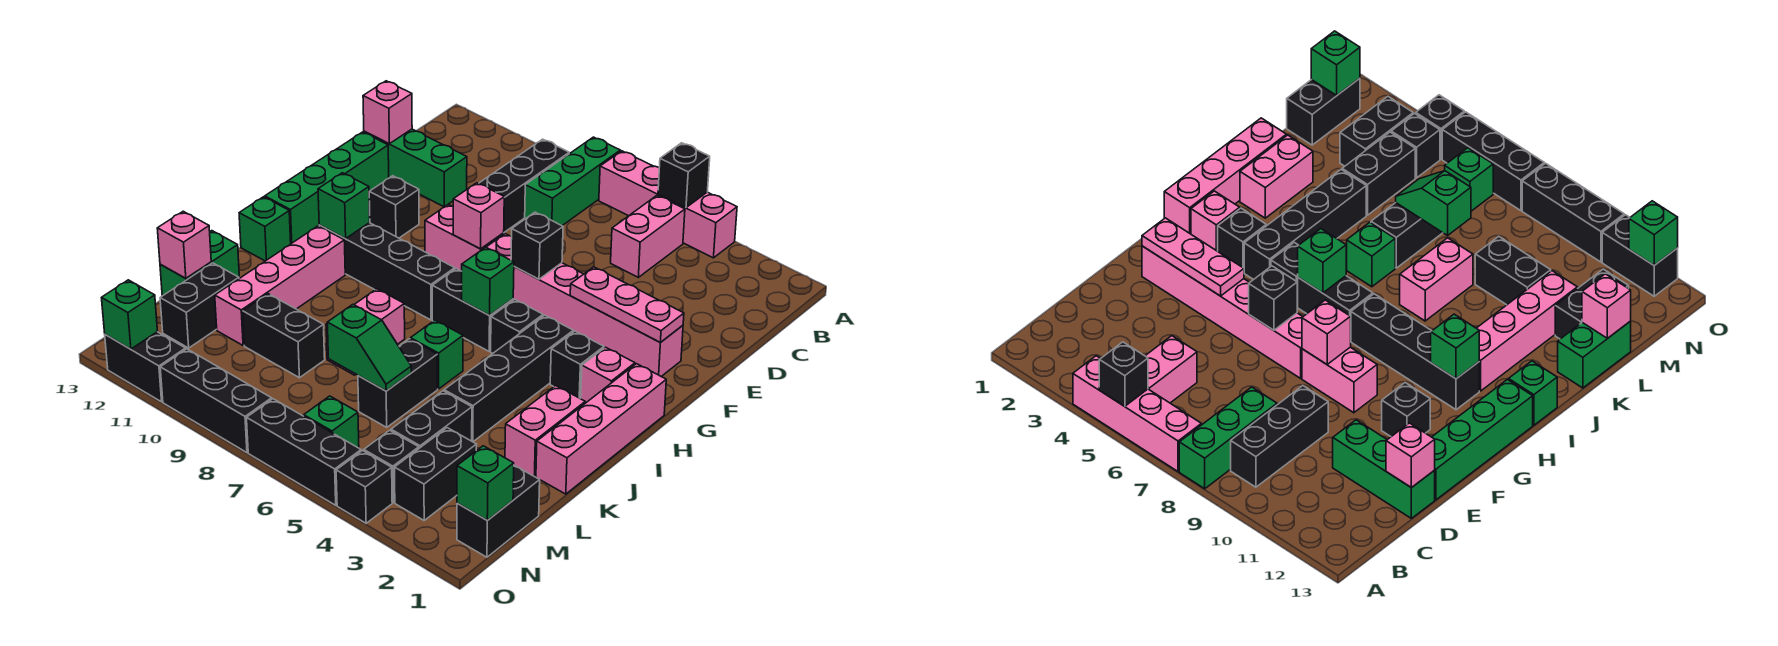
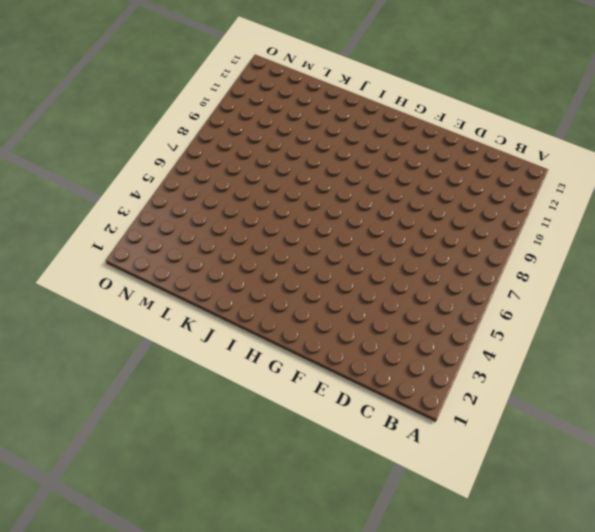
none -> pink brick A4:A7 level 1
none -> green brick A8:C8 level 1
none -> pink brick B5:C5 level 1
none -> black brick B9:D9 level 1

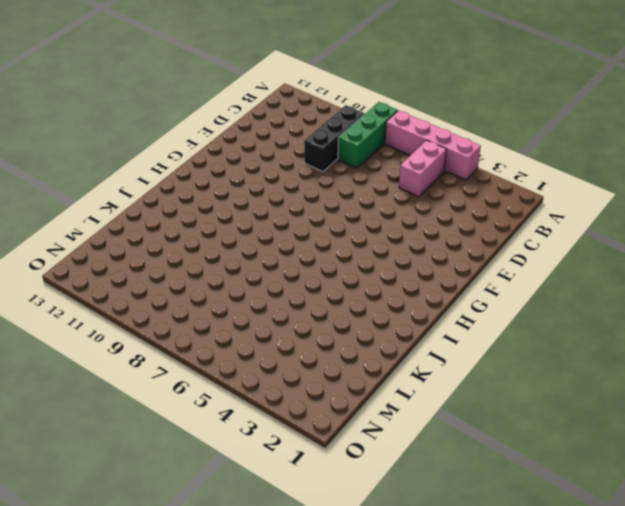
none -> green brick D11:D13 level 1
none -> green brick E13:H13 level 1
none -> pink brick F2:F7 level 1
none -> pink brick F8:F9 level 1

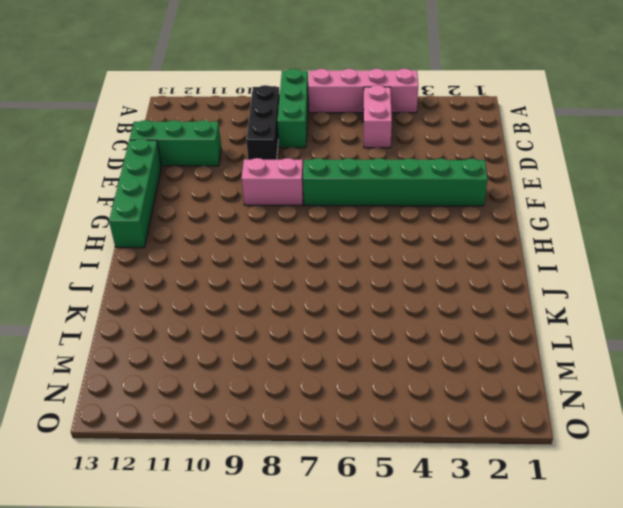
green brick F2:F7 level 1 -> pink brick F2:F7 level 1
none -> black brick F11 level 1
none -> pink brick H1:K1 level 1
none -> pink brick H2 level 1
none -> black brick H3 level 1

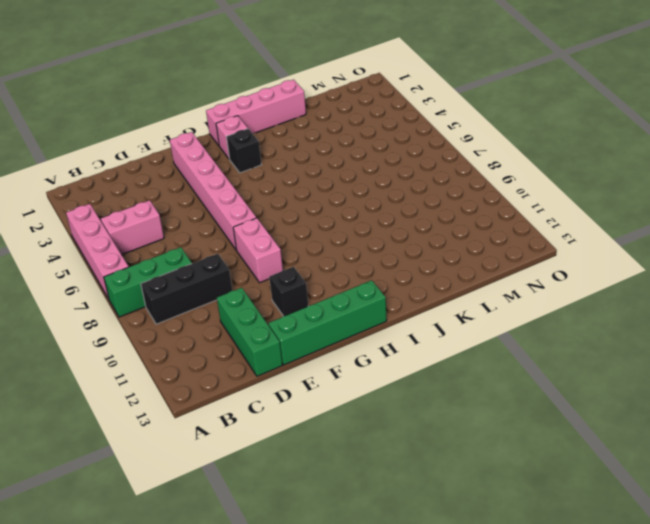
none -> black brick H4:K4 level 1
none -> black brick H5 level 1
none -> black brick H6:H7 level 1
none -> black brick H8:H11 level 1

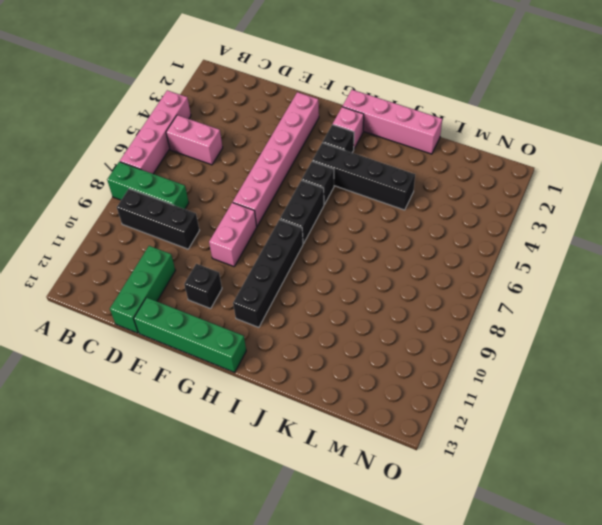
none -> pink brick I11:L11 level 1
none -> green brick I13 level 1
none -> pink brick J2:K2 level 1
none -> green brick J6 level 1

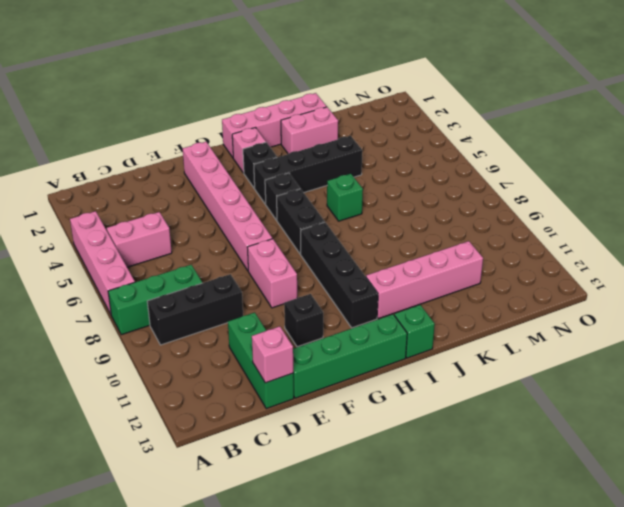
none -> pink brick J8:K8 level 1
none -> black brick K6:L6 level 1
none -> green brick K13:L13 level 1
none -> black brick L4:M4 level 1

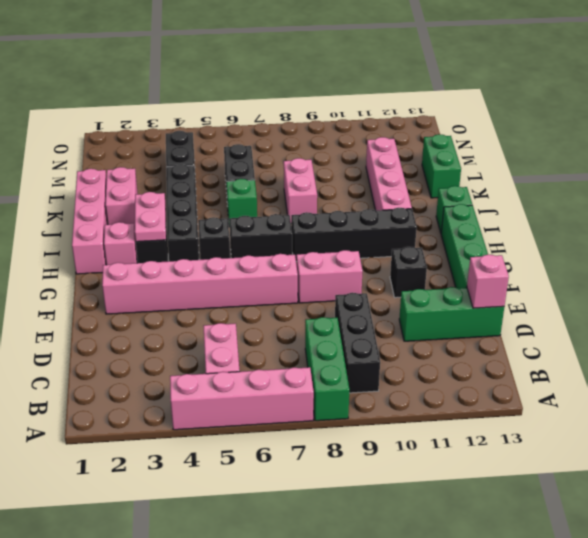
pink plate H3:I3 level 2 -> none
none -> black brick L9:L10 level 1
none -> black brick L12:M12 level 1
none -> black brick M1:N1 level 1
none -> black brick M3:N3 level 1

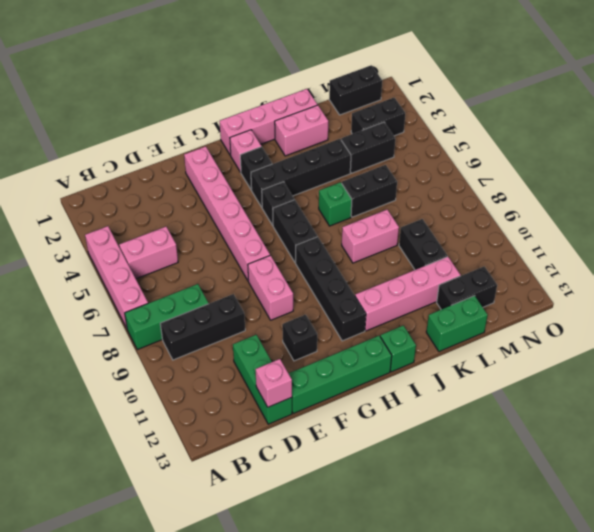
none -> black brick N4 level 1
none -> green brick N6 level 1
none -> black brick O4 level 1
none -> black brick O5:O7 level 1

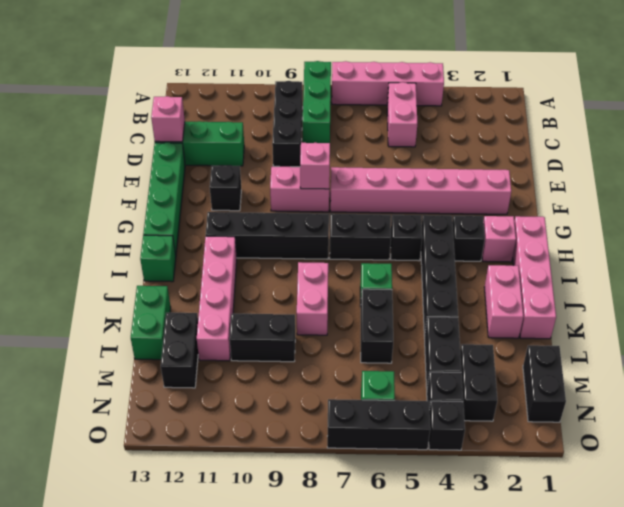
none -> black brick O8:O10 level 1
none -> black brick O11:O12 level 1
none -> black brick A5 level 2
none -> pink plate F2:F4 level 2

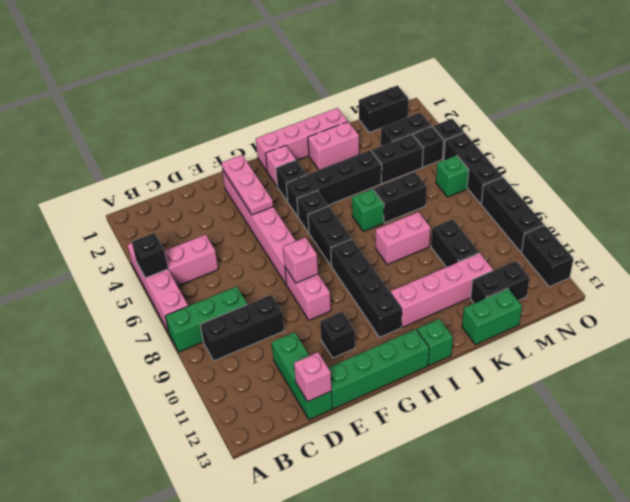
none -> black brick F6 level 2
none -> green brick H6 level 2
none -> green brick H11 level 2
none -> green slope L6:L7 level 2 top 7

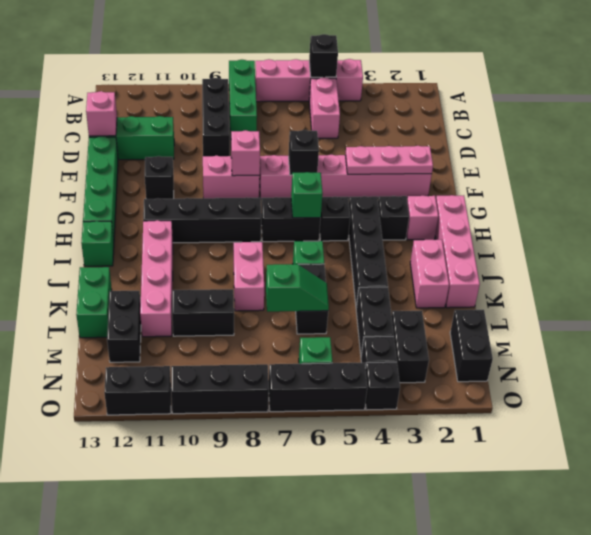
none -> green brick H11 level 2
none -> pink brick L13 level 2
none -> green brick N1 level 2
none -> green brick O12 level 2

